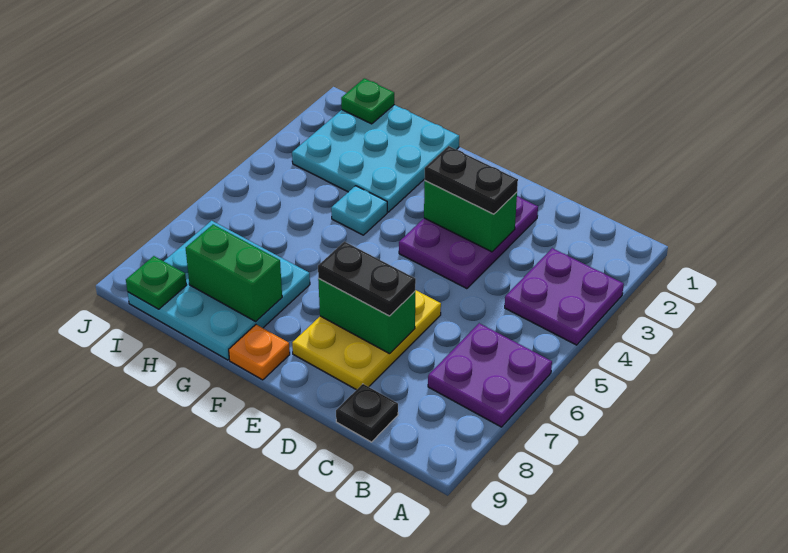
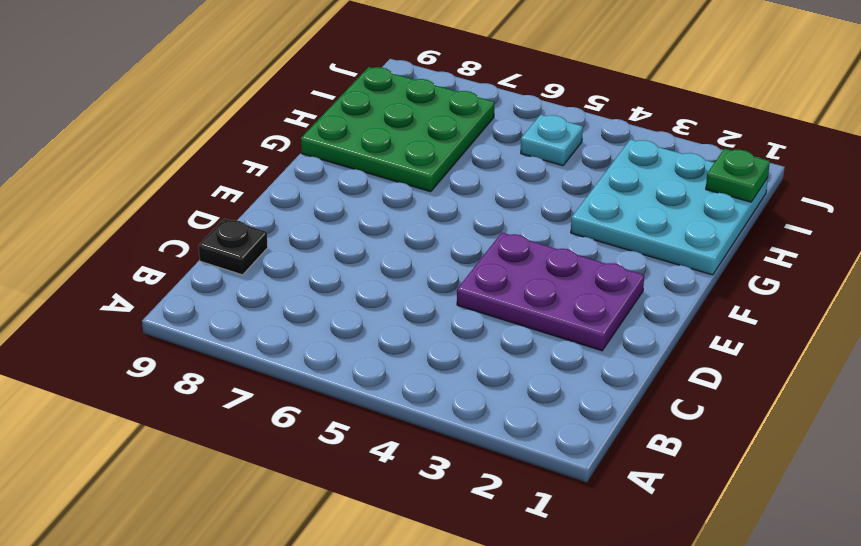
green plate G7:I9 level 1 -> cyan plate G7:I9 level 1
cyan plate I5 level 1 -> cyan plate G4 level 1
none -> purple plate A3:B4 level 1
none -> purple plate A6:B7 level 1
none -> yellow plate D6:E8 level 1

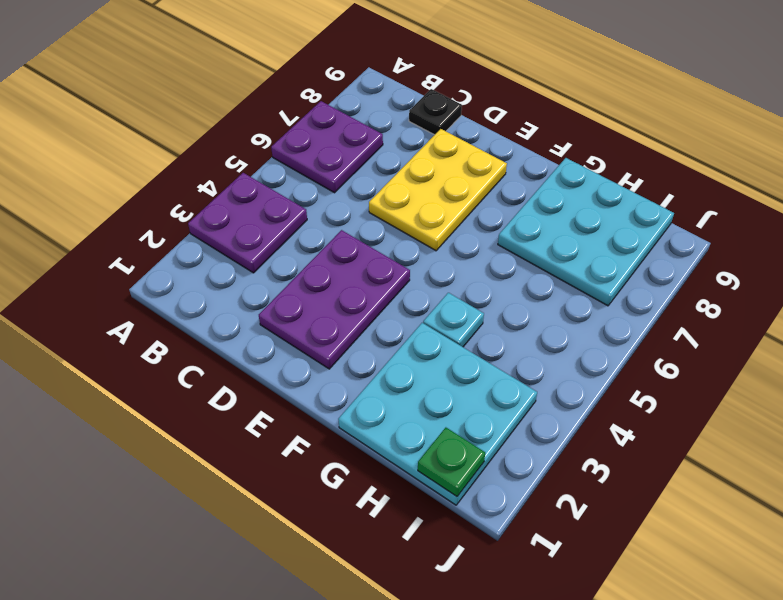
none -> orange plate F9 level 1
none -> green brick D3:E3 level 2
none -> green brick D7:E7 level 2

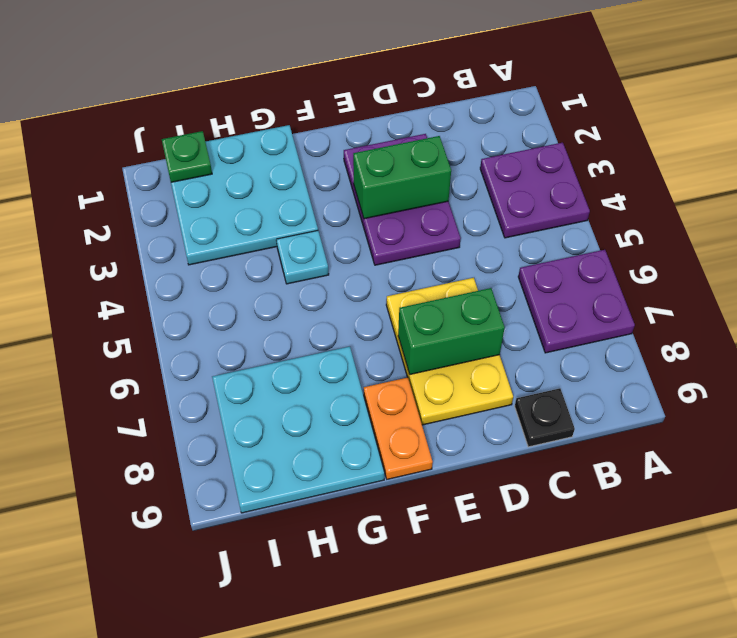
orange plate F8:F9 level 1 -> orange plate F9 level 1
none -> green brick G8:H8 level 2
none -> green plate I9 level 2
none -> black plate D3:E3 level 3

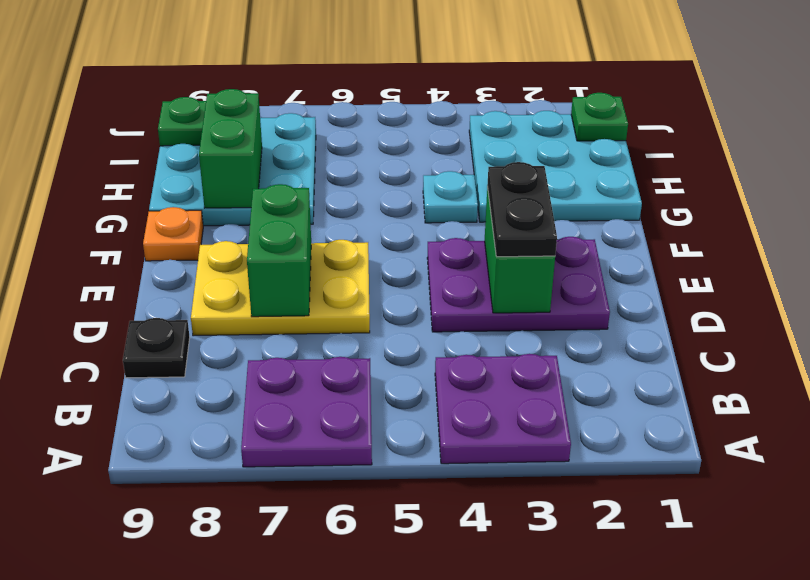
none -> black plate D7:E7 level 3

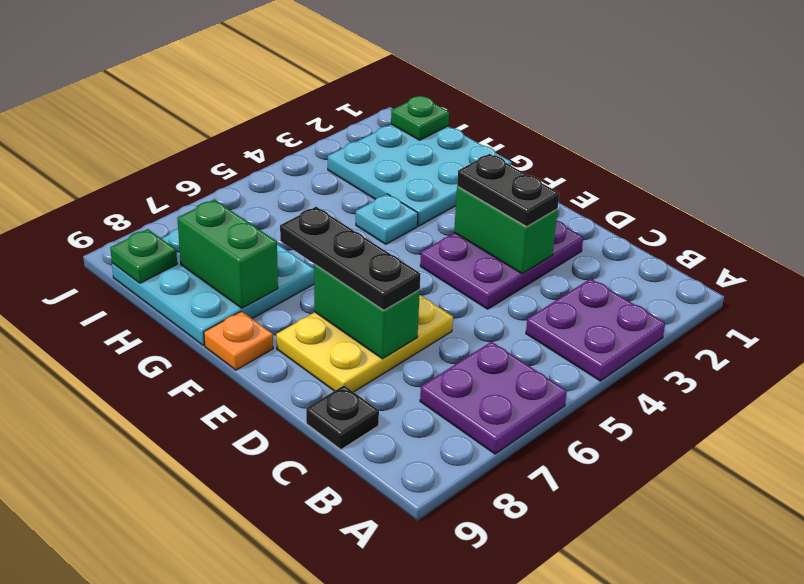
black plate D7:F7 level 3 -> black plate D7:E7 level 3

